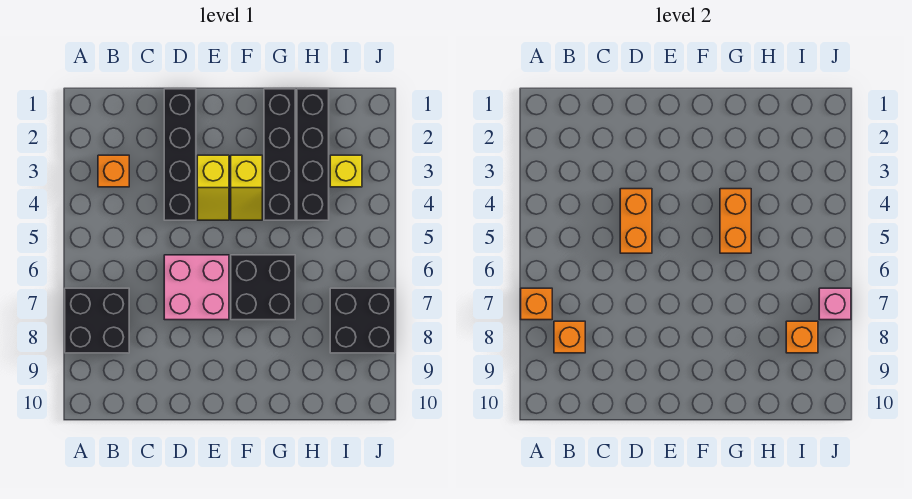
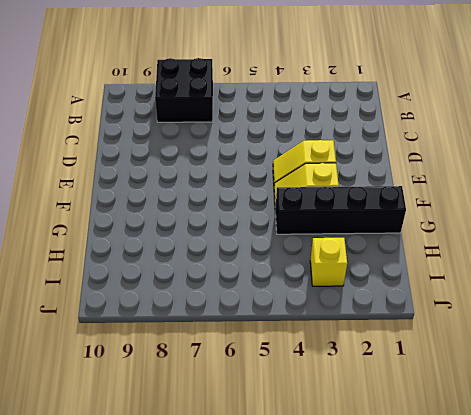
none -> orange brick B3 level 1
none -> black brick D1:D4 level 1
none -> pink brick D6:E7 level 1

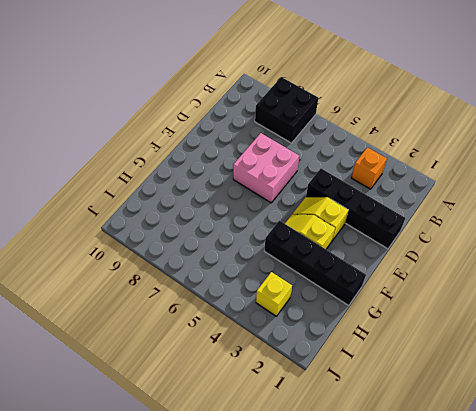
none -> black brick F6:G7 level 1
none -> black brick H1:H4 level 1
none -> black brick I7:J8 level 1

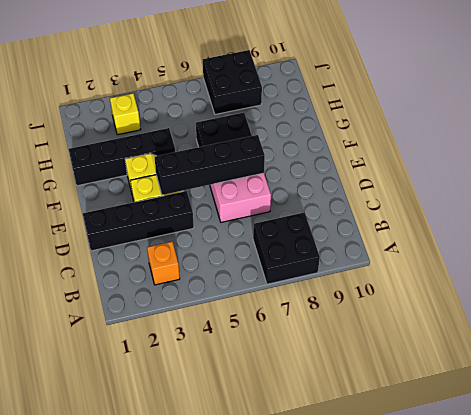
black brick E4:E7 level 2 -> black brick H1:H4 level 1
none -> orange brick A7 level 2
none -> orange brick B8 level 2
none -> orange brick D4:D5 level 2

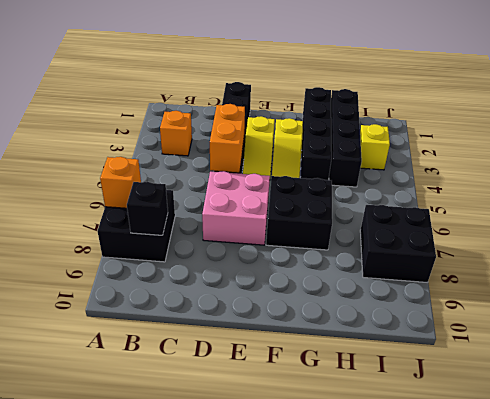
black brick B8 level 2 -> orange brick B8 level 2
none -> orange brick G4:G5 level 2
none -> orange brick I8 level 2
none -> pink brick J7 level 2

